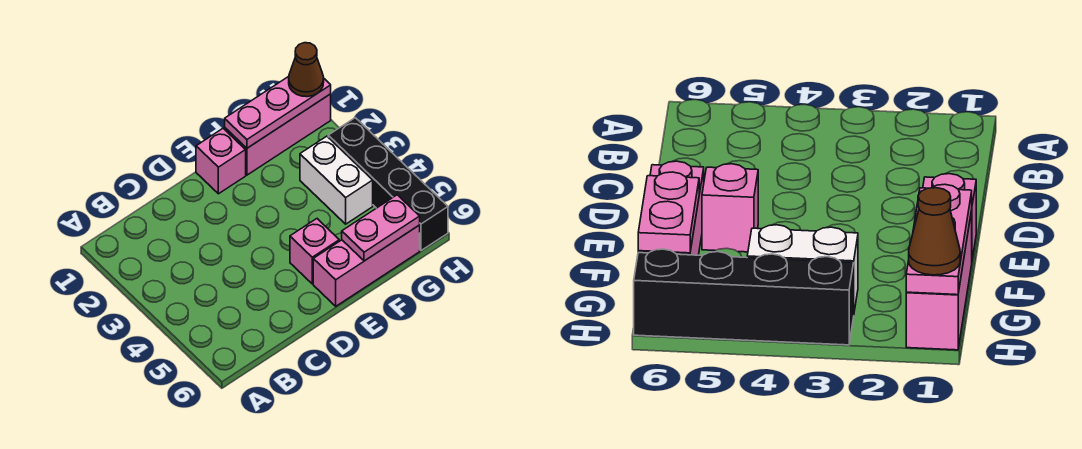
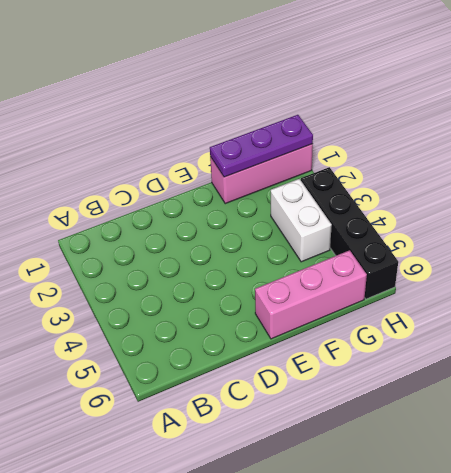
purple plate F1:H1 level 2 -> pink plate F1:H1 level 2
none -> pink brick E1 level 1
none -> pink brick E5 level 1

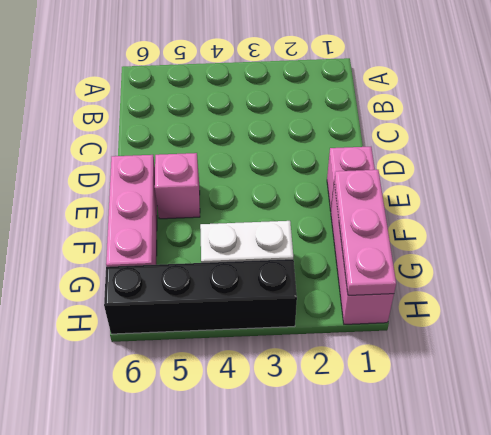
none -> pink plate F6:G6 level 2
none -> brown cone H1 level 3

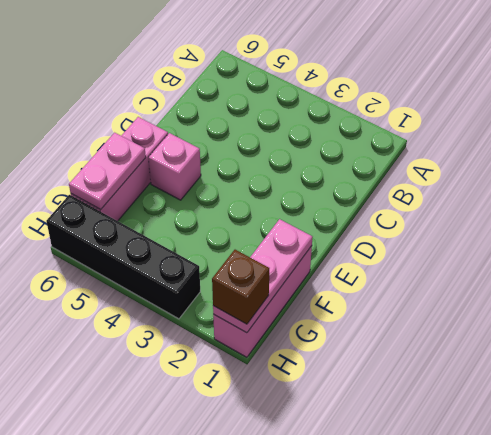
brown brick H1 level 3 -> brown cone H1 level 3
none -> pink brick E1 level 1
none -> white brick G3:G4 level 1

